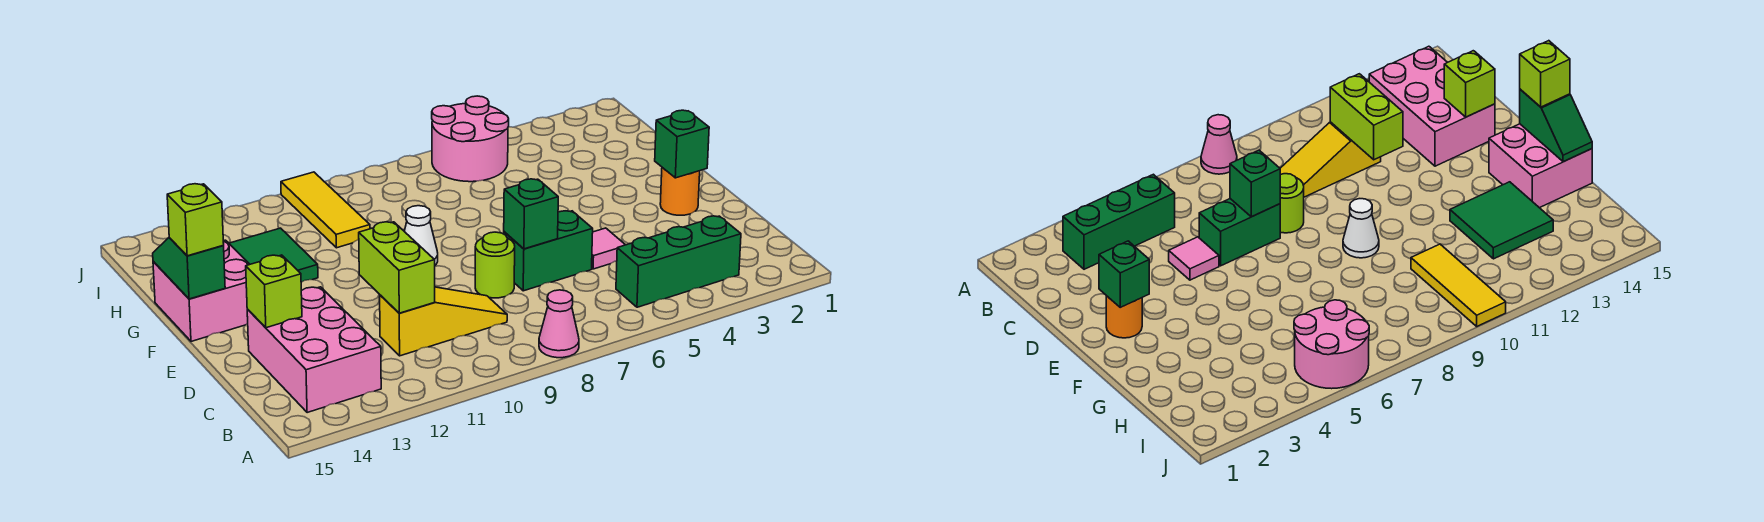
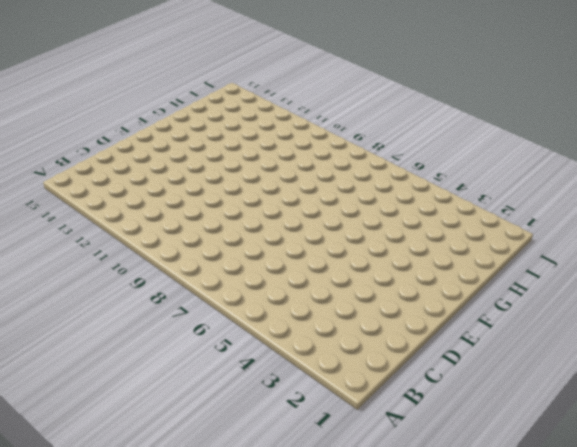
none -> pink cone A8 level 1
none -> green brick B3:B5 level 1
none -> pink brick B13:D14 level 1

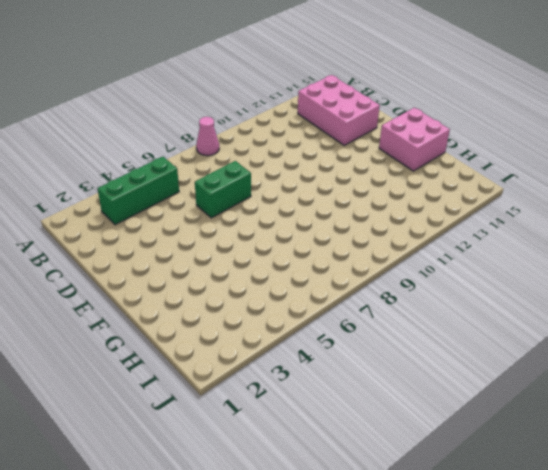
none -> yellow slope C9:C11 level 1 top 11
none -> pink tile D5 level 1
none -> lime round brick D8 level 1

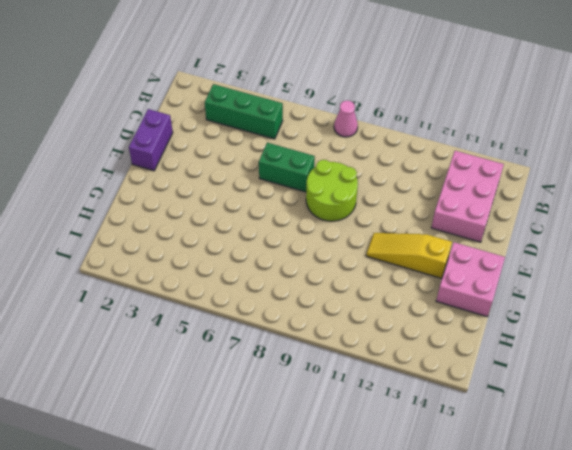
purple brick D1:E1 level 1 -> none
lime round brick D8:E9 level 1 -> lime round brick D8 level 1
yellow slope F11:F13 level 1 top 13 -> yellow slope C9:C11 level 1 top 11
none -> pink tile D5 level 1
none -> orange round brick E2 level 1
none -> white cone F9 level 1

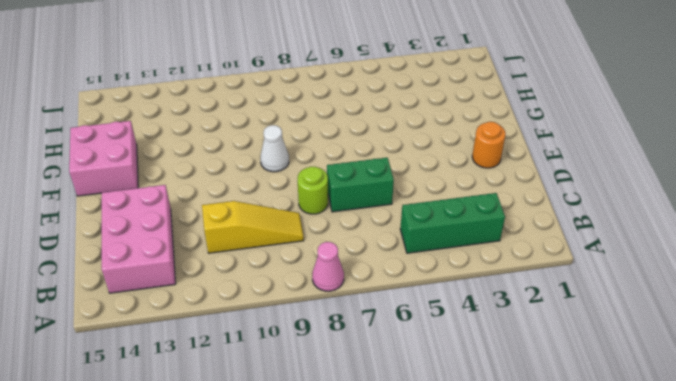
none -> pink tile D5 level 1
none -> green tile G12:H13 level 1
none -> yellow tile H10:J10 level 1

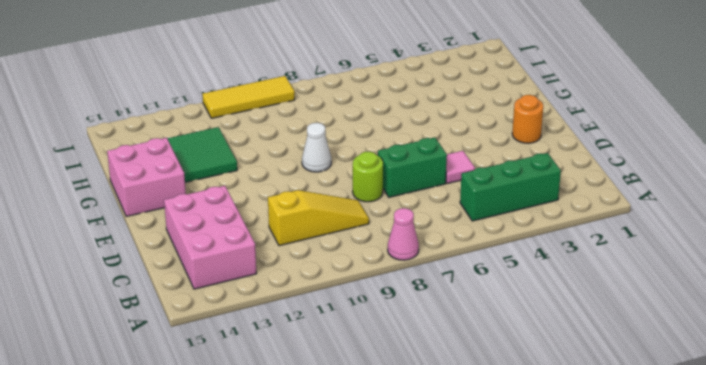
yellow tile J9:J11 level 1 -> yellow tile H10:J10 level 1
none -> pink round brick I5:J6 level 1
none -> lime brick C11:D11 level 2
none -> green brick D7 level 2

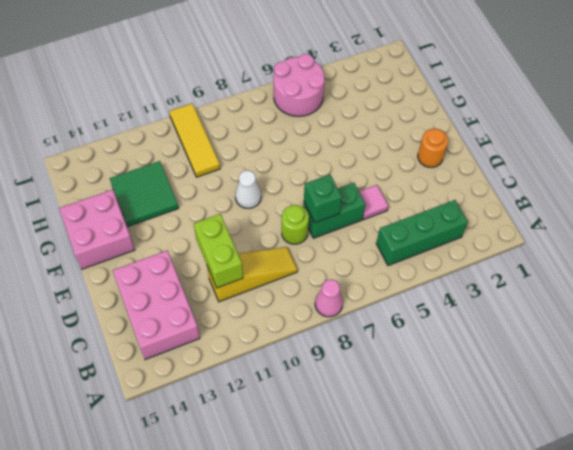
none -> lime brick D14 level 2
none -> green brick E2 level 2
none -> green slope F15:G15 level 2 top F

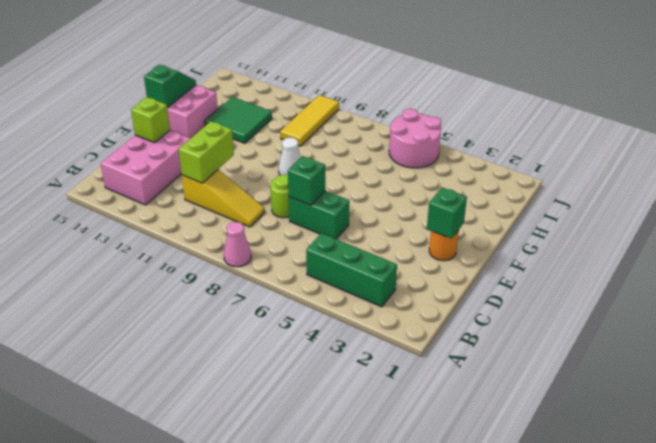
none -> pink tile D5 level 1
none -> lime brick F15 level 3

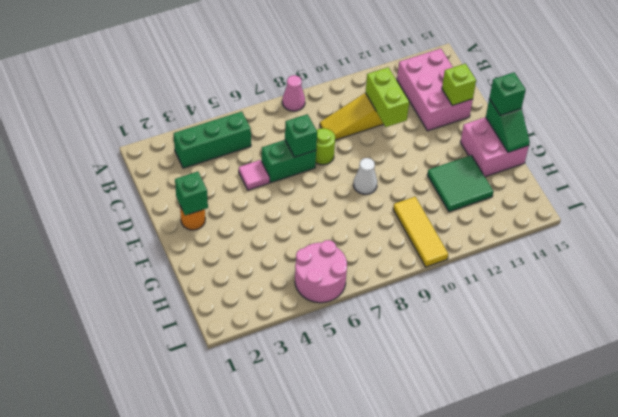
green brick F15 level 3 -> lime brick F15 level 3

